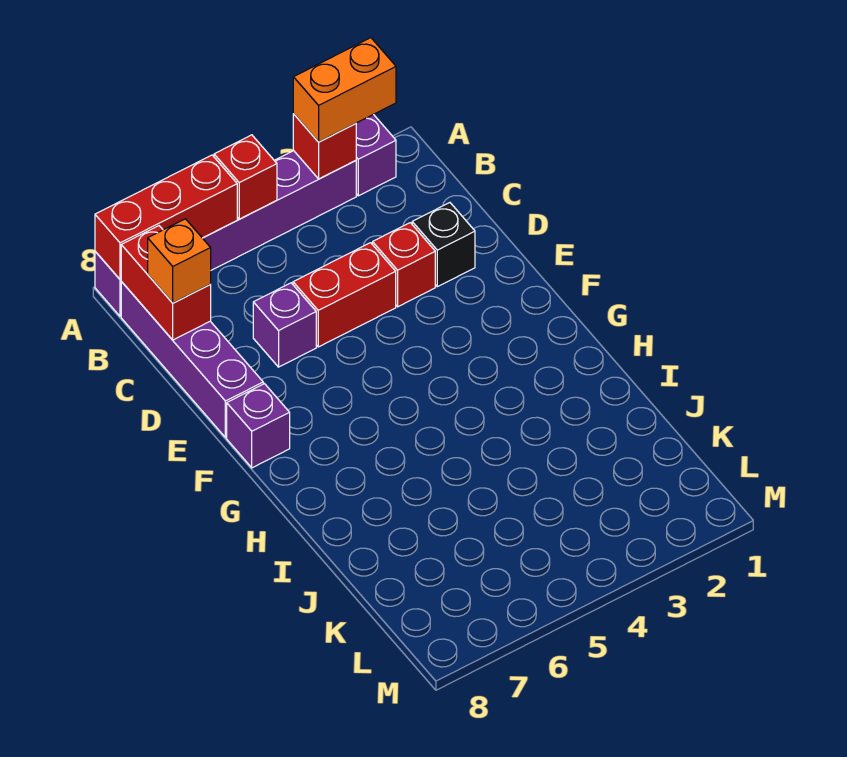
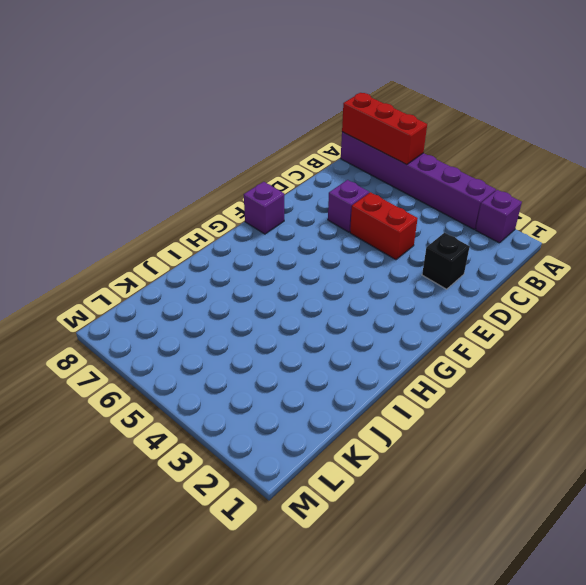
none -> purple brick B8:E8 level 1
none -> red brick D3 level 1
none -> red brick A3 level 2

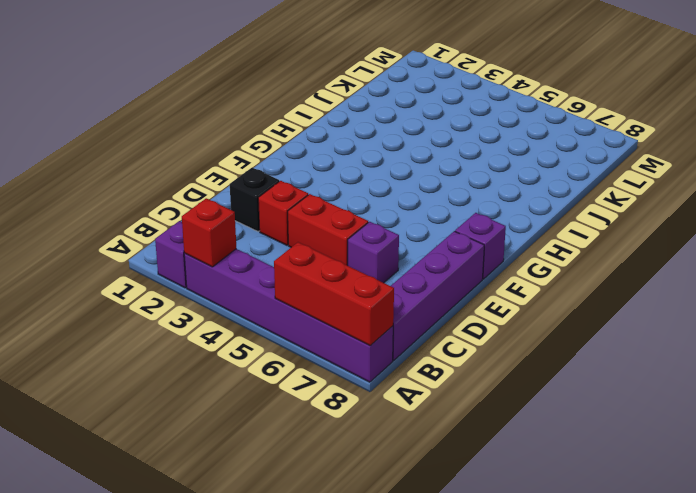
none -> red brick A5 level 2
none -> red brick B8:C8 level 2
none -> orange brick A2:A3 level 3

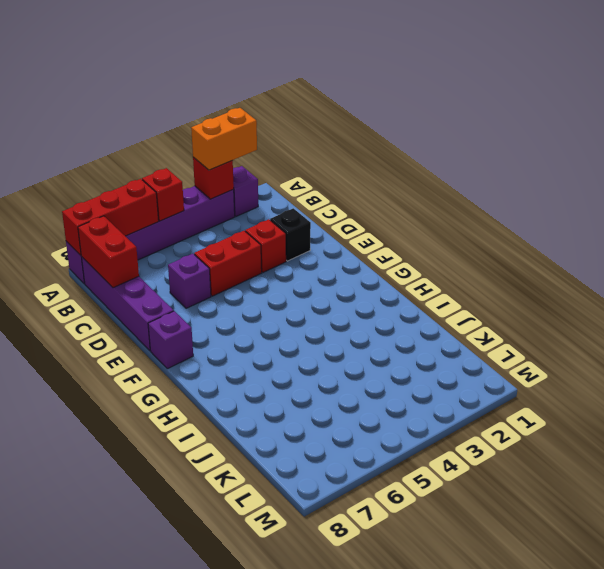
none -> orange brick C8 level 3

